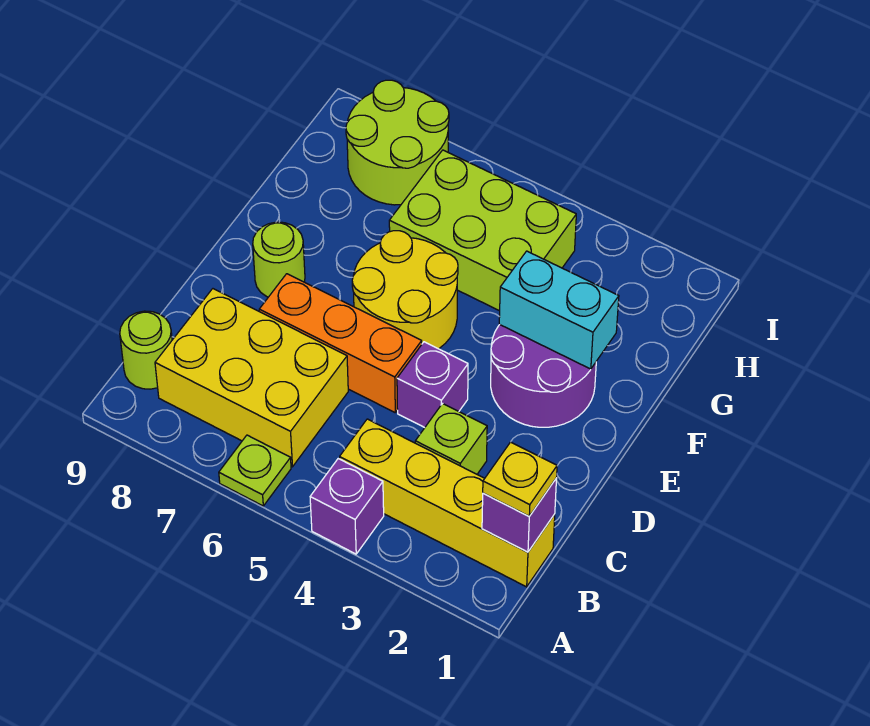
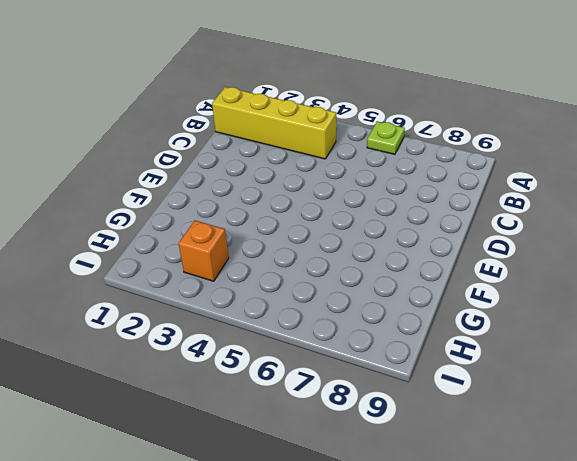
orange brick H3 level 1 -> none
none -> purple brick A4 level 1
none -> yellow brick B6:C8 level 1
none -> lime round brick B9 level 1

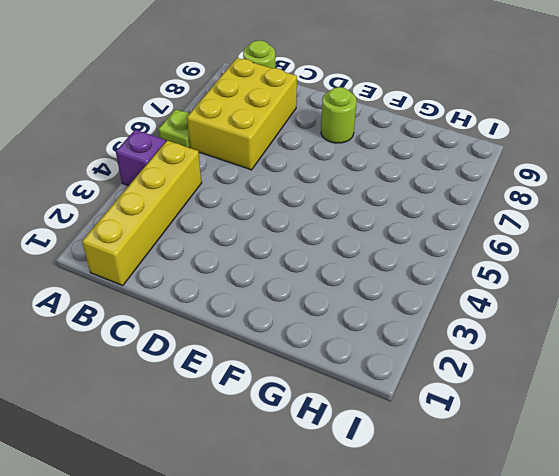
none -> lime brick C3 level 1
none -> purple brick D4 level 1
none -> orange brick D5:D7 level 1

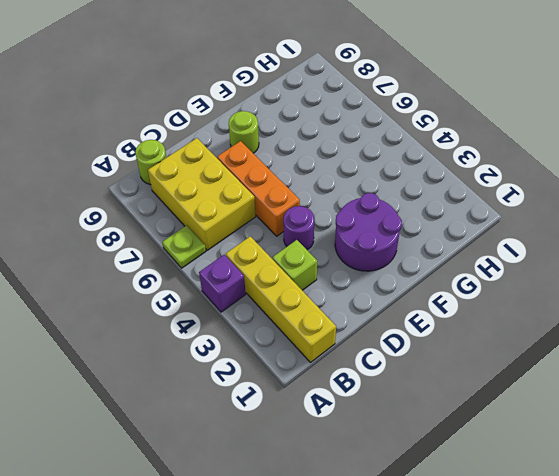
purple round brick D4 level 1 -> purple brick D4 level 1
none -> yellow round brick E5:F6 level 1
none -> lime brick G4:H6 level 1
none -> lime round brick H7:I8 level 1

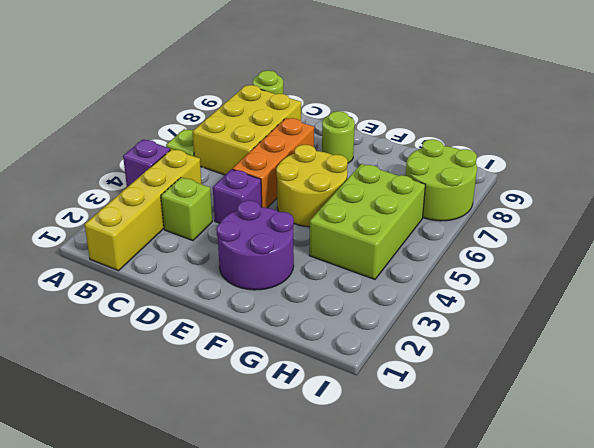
none -> purple brick B1 level 2
none -> cyan brick F2:F3 level 2
none -> yellow plate B1 level 3

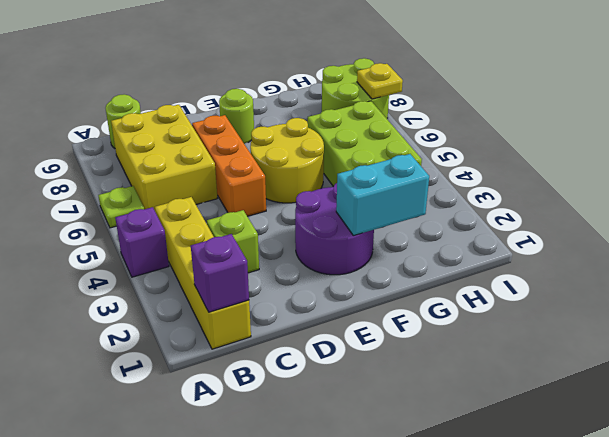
cyan brick F2:G2 level 2 -> cyan brick F2:F3 level 2
yellow plate I7 level 2 -> yellow plate B1 level 3
none -> purple brick D4 level 1

